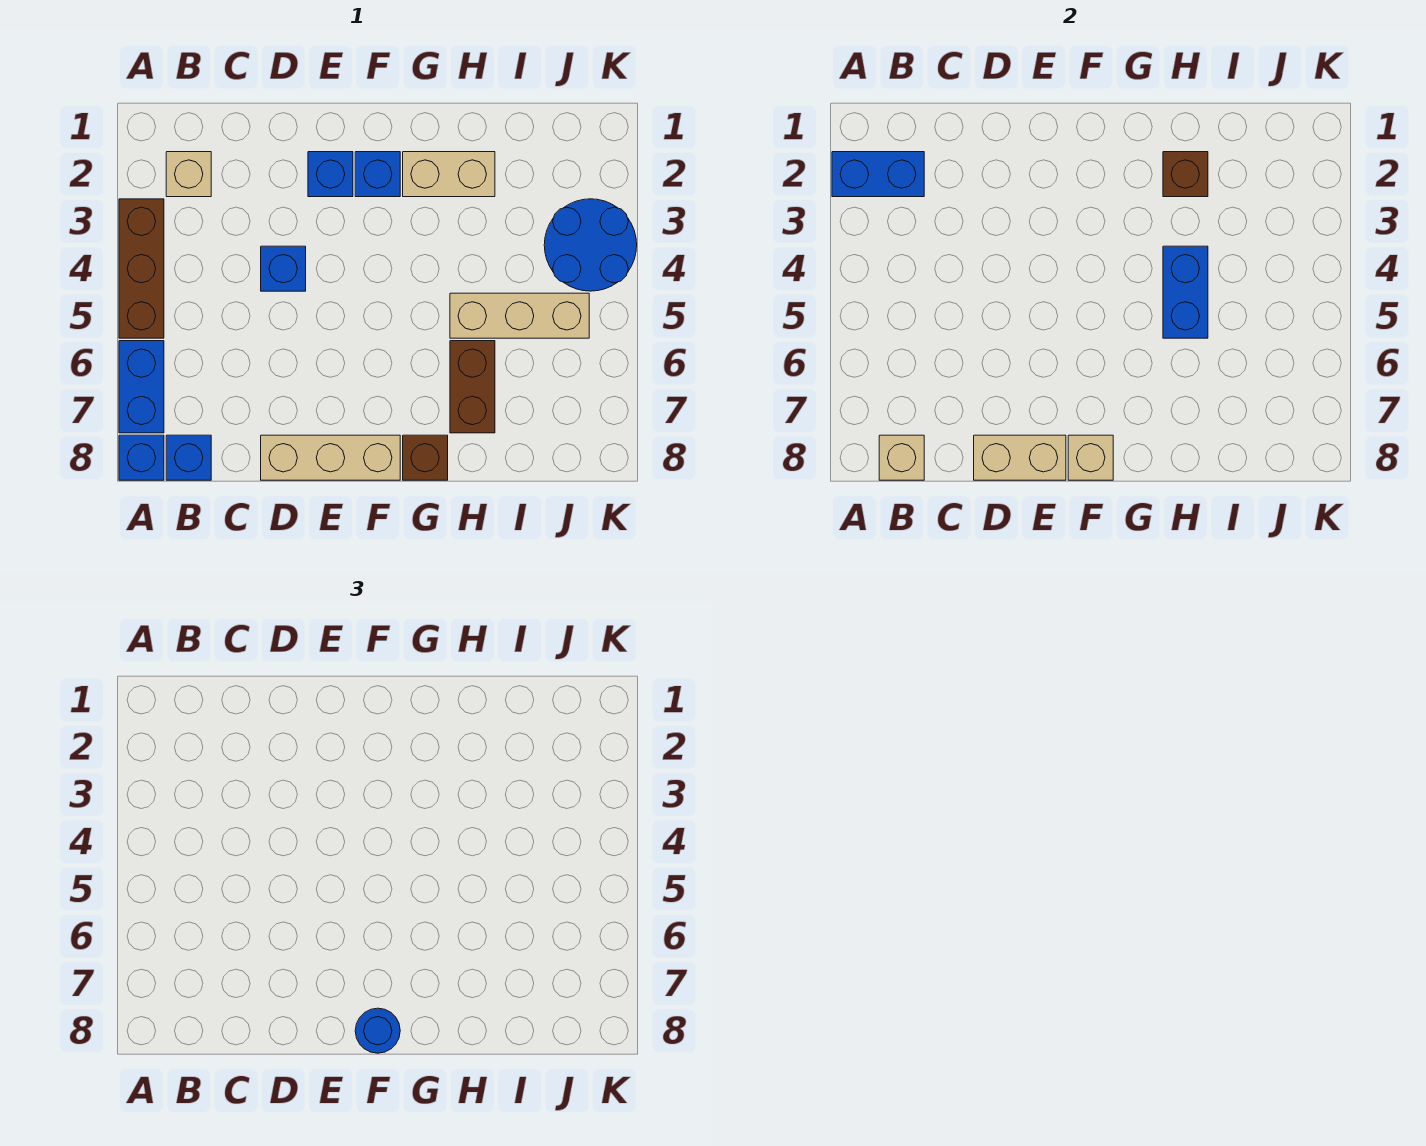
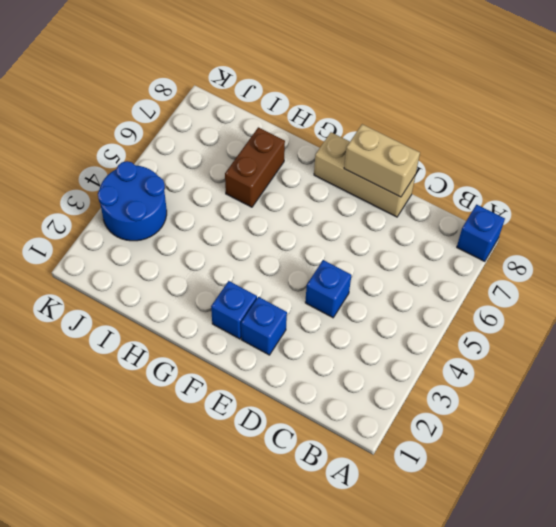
none -> brown brick A3:A5 level 1
none -> blue brick A6:A7 level 1
none -> tan brick B2 level 1

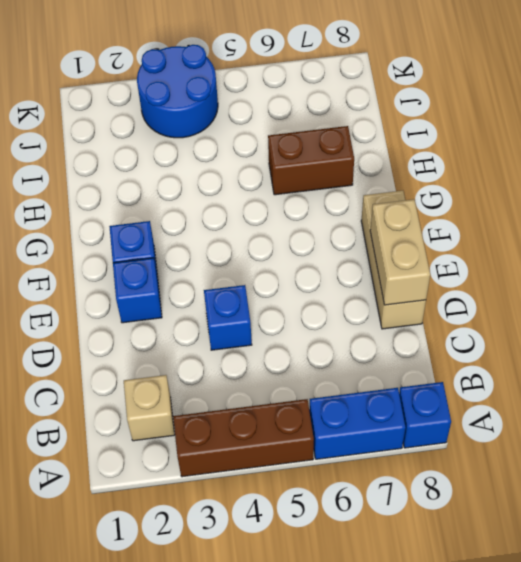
none -> blue brick B8 level 1
none -> tan brick G2:H2 level 1
none -> brown brick G8 level 1

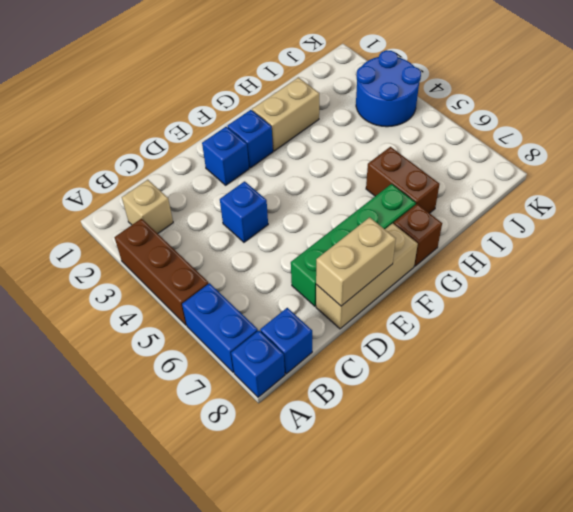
green brick D7:G7 level 1 -> none
none -> tan brick H5:J5 level 1
none -> blue brick A2:B2 level 2
none -> tan brick B8 level 2

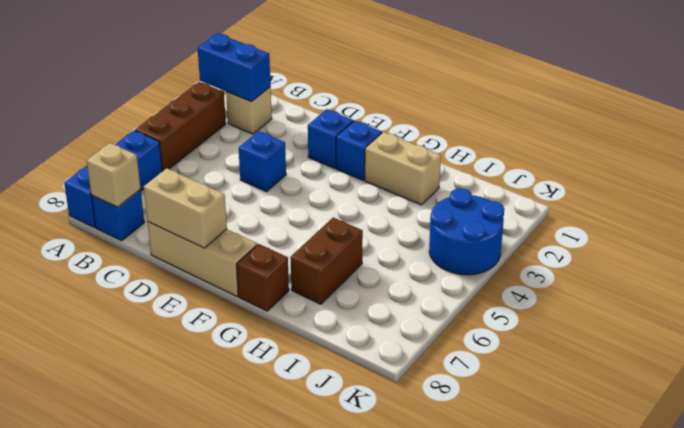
none -> tan brick H5:J5 level 1
none -> tan brick F8 level 2
none -> brown brick H2 level 2

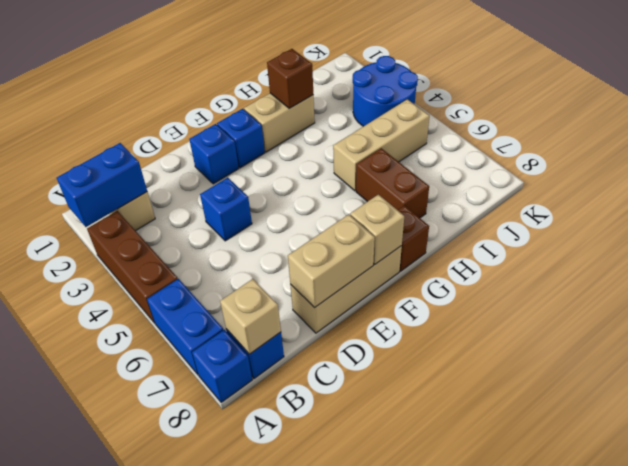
none -> blue brick H4:H5 level 2
none -> blue round brick F8 level 3

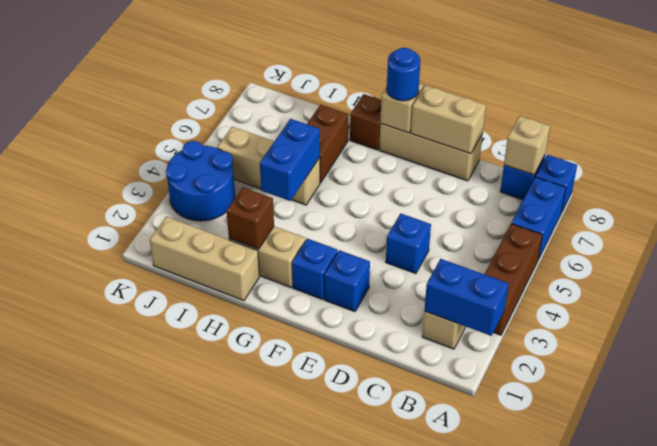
tan brick H1:J1 level 1 -> none

